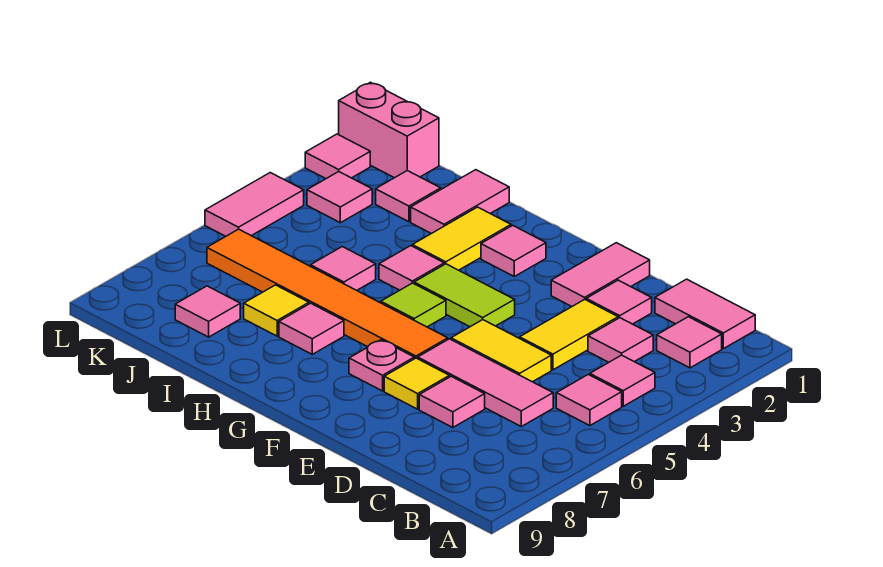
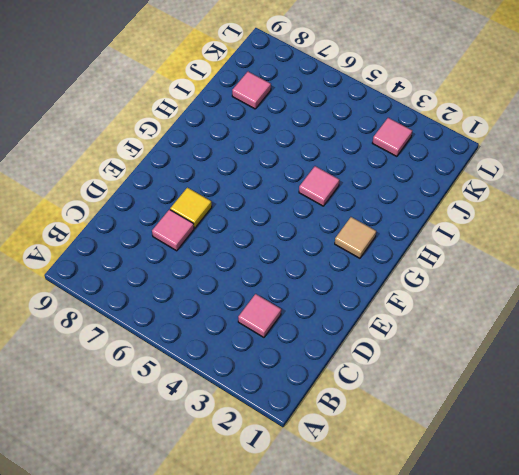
tan tile G2 level 1 -> pink tile G2 level 1
none -> pink tile B1:C1 level 1
none -> pink tile B2 level 1
none -> pink tile B4 level 1

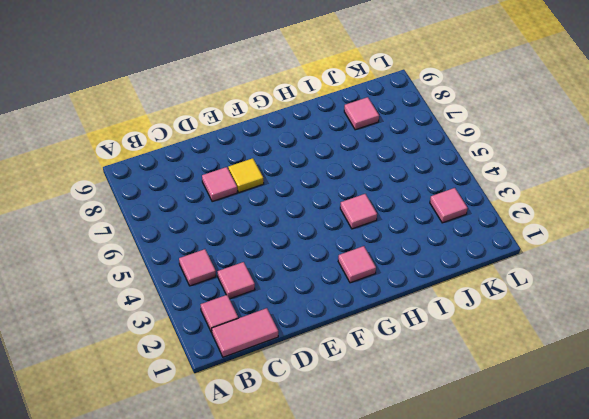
none -> pink tile B5 level 1
none -> pink tile C6:E6 level 1
none -> pink tile D2 level 1

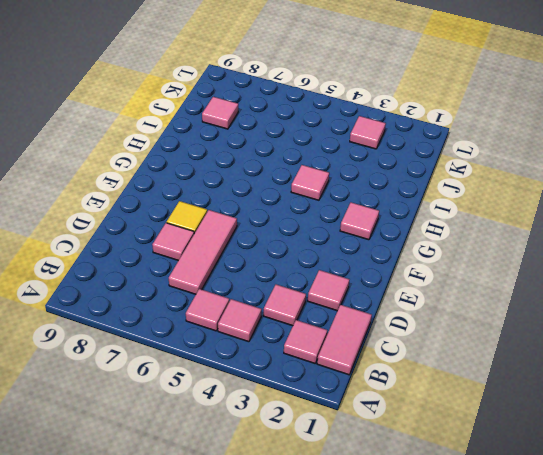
none -> yellow tile D3:D4 level 1
none -> yellow tile D5:E5 level 1
none -> pink tile E1:E2 level 1

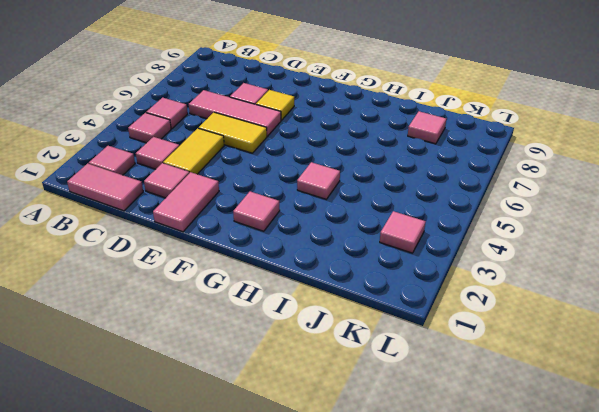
none -> lime tile F4:G4 level 1
none -> orange tile F6:K6 level 1
none -> pink plate F7 level 1

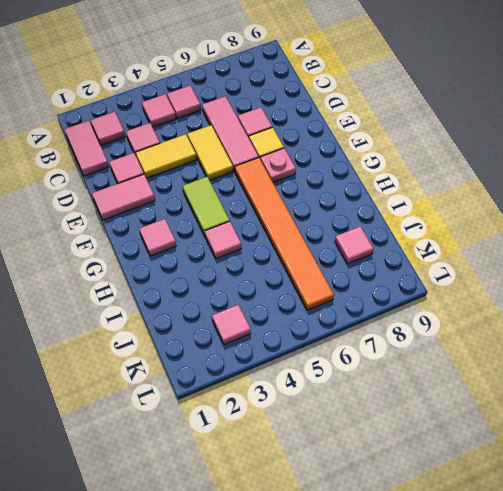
none -> lime tile G5 level 1
none -> yellow tile H2:H3 level 1
none -> pink tile H7 level 1

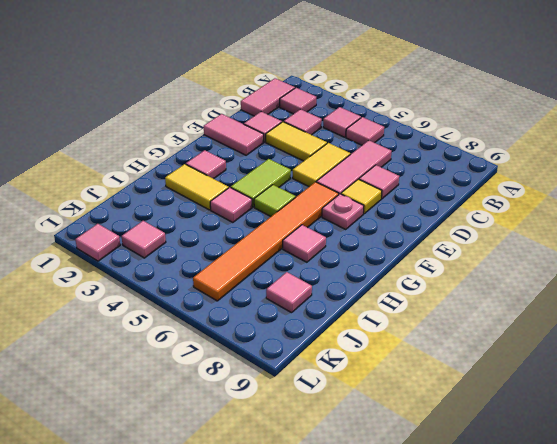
none -> pink tile I1:I2 level 1
none -> pink tile I5 level 1
none -> yellow tile I7 level 1

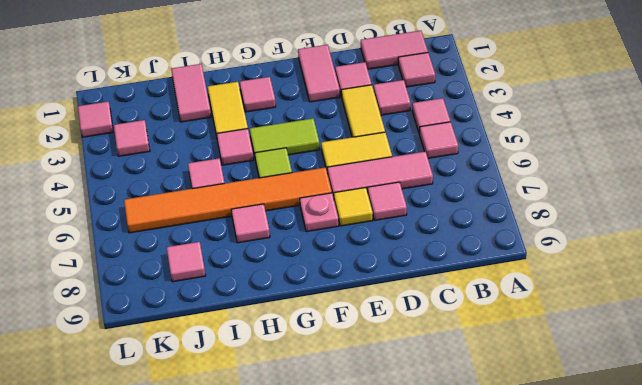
none -> yellow tile I7 level 1
none -> pink tile J2 level 1
none -> pink brick K1:L1 level 1

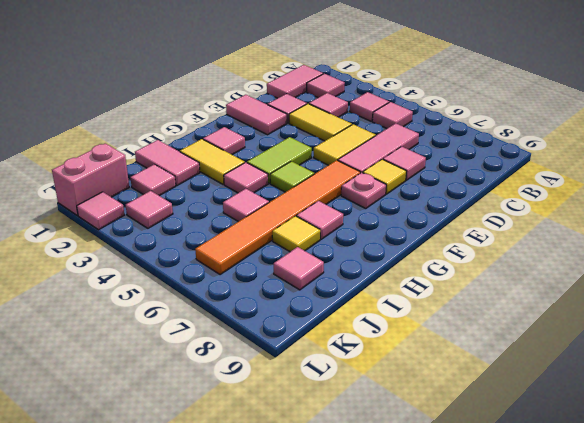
none -> pink tile L4:L5 level 1

